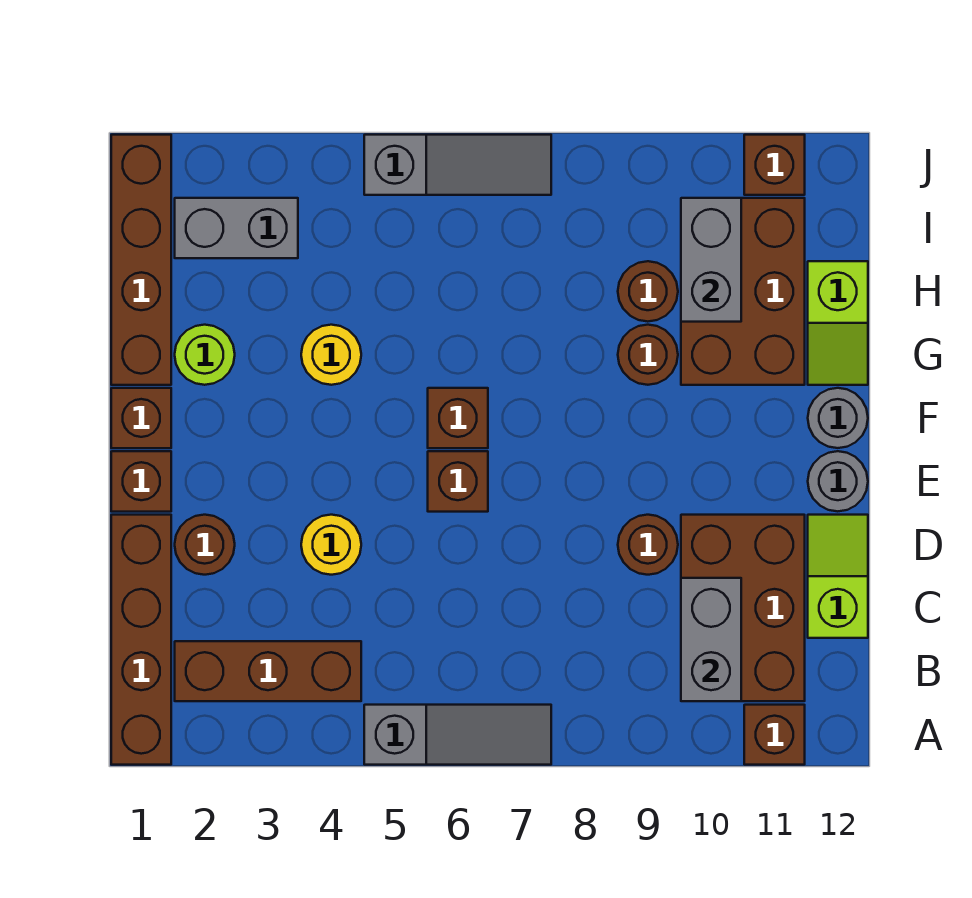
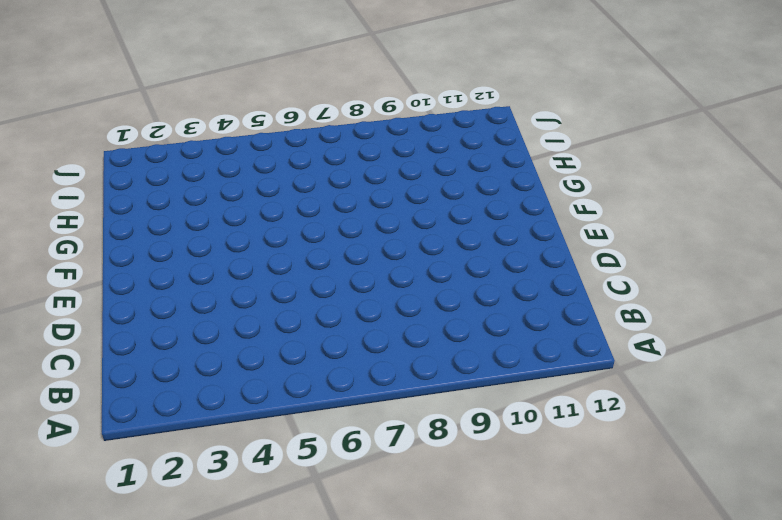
none -> brown brick A1:D1 level 1
none -> grey slope A5:A7 level 1 top 5
none -> brown brick A11 level 1

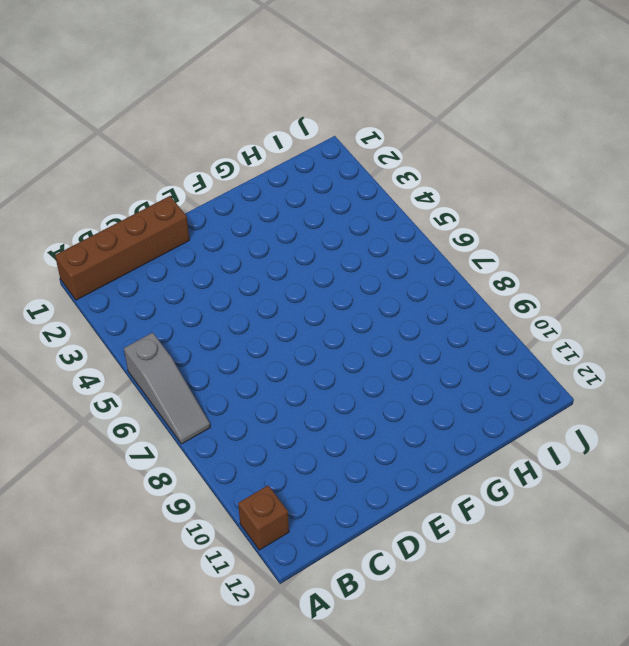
none -> brown brick B2:B4 level 1
none -> brown brick B10:D11 level 1
none -> lime slope C12:D12 level 1 top C

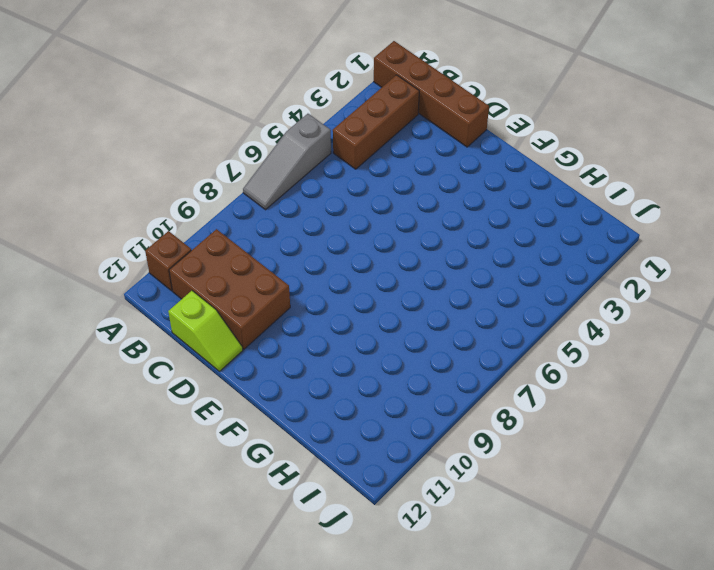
none -> brown round brick D2 level 1
none -> yellow round brick D4 level 1
none -> brown round brick D9 level 1

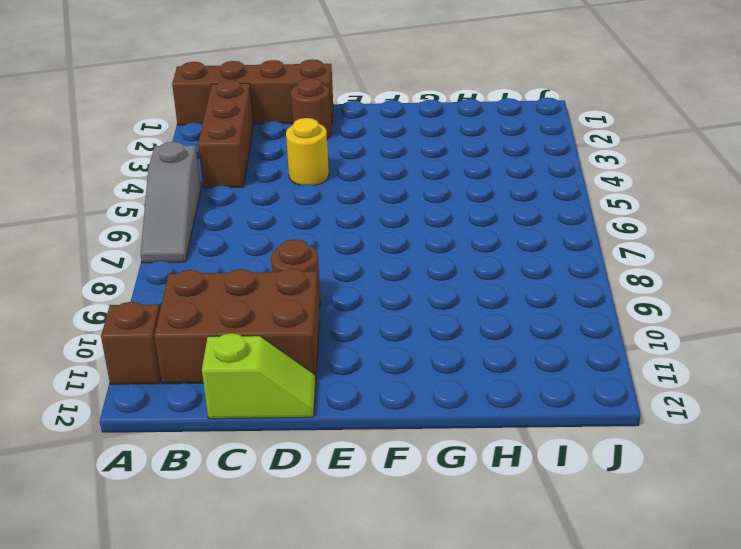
none -> brown brick E1 level 1
none -> brown brick E6 level 1
none -> grey round brick E12 level 1

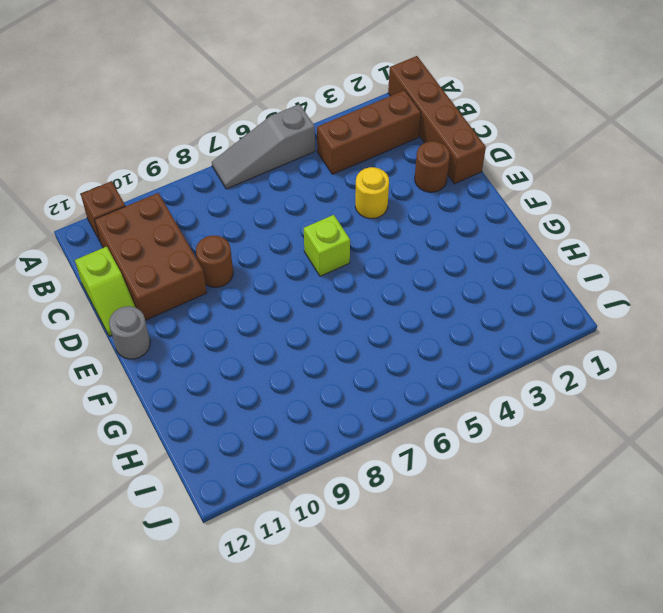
lime brick E6 level 1 -> brown brick E6 level 1
none -> brown brick E1 level 1
none -> brown brick F1 level 1
none -> brown brick F6 level 1

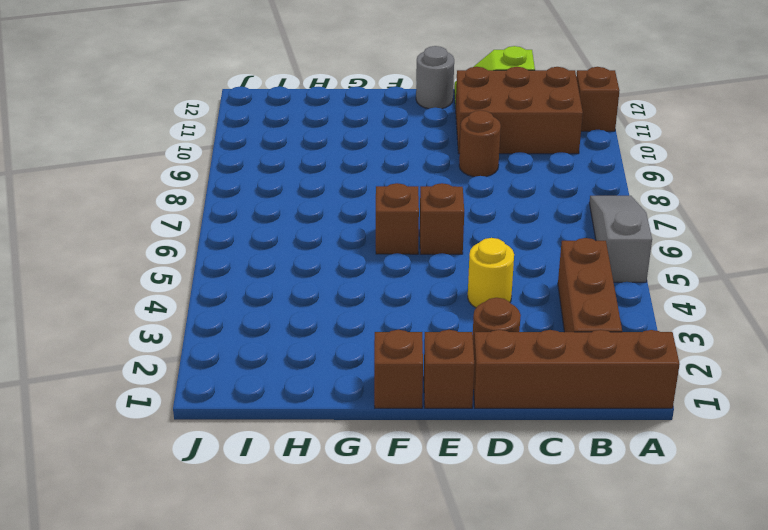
none -> grey round brick F12 level 1
none -> brown brick G1:J1 level 1
none -> lime round brick G2 level 1

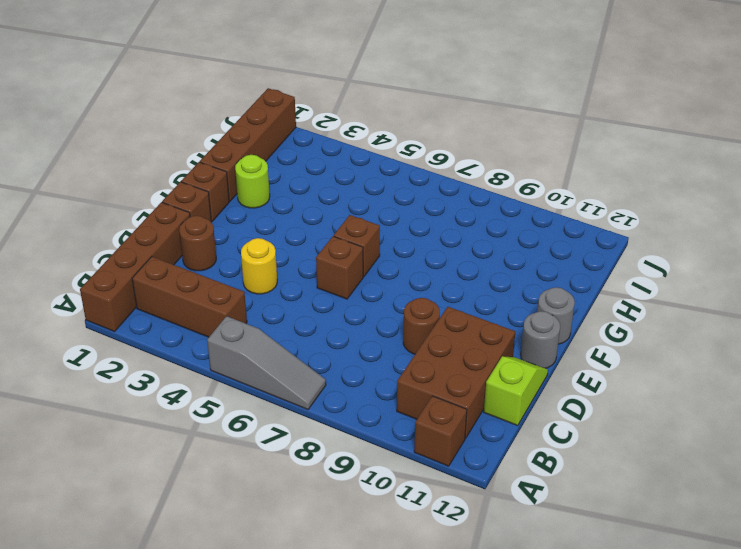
none -> yellow round brick G4 level 1
none -> brown round brick G9 level 1
none -> brown brick G10:I11 level 1

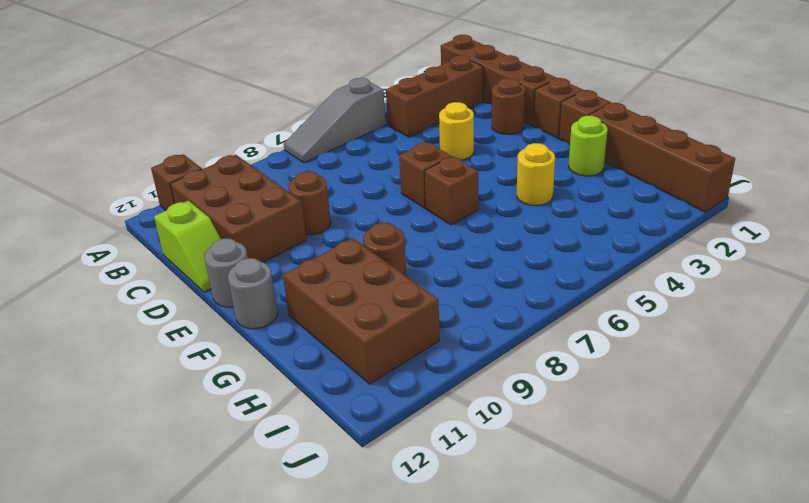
none -> lime slope G12:H12 level 1 top H
none -> brown round brick H9 level 1
none -> grey brick I2:I3 level 1

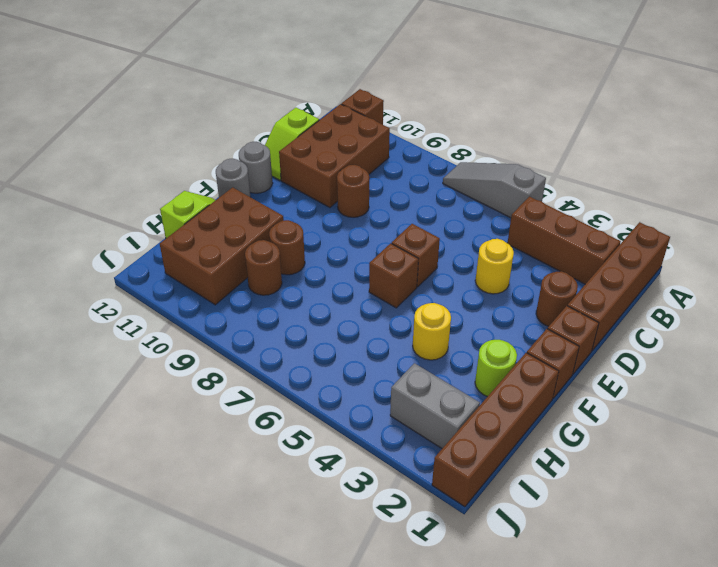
none -> grey slope J5:J7 level 1 top 5
none -> brown brick J11 level 1
none -> grey brick B10:C10 level 2

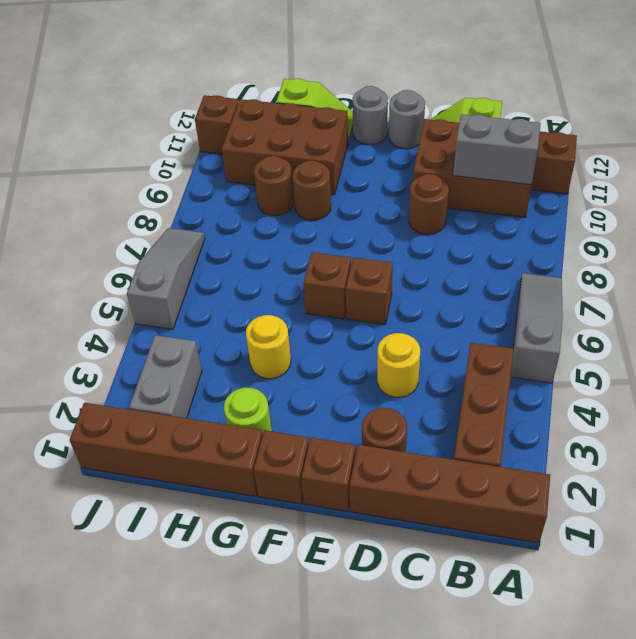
none -> grey brick H10:I10 level 2

